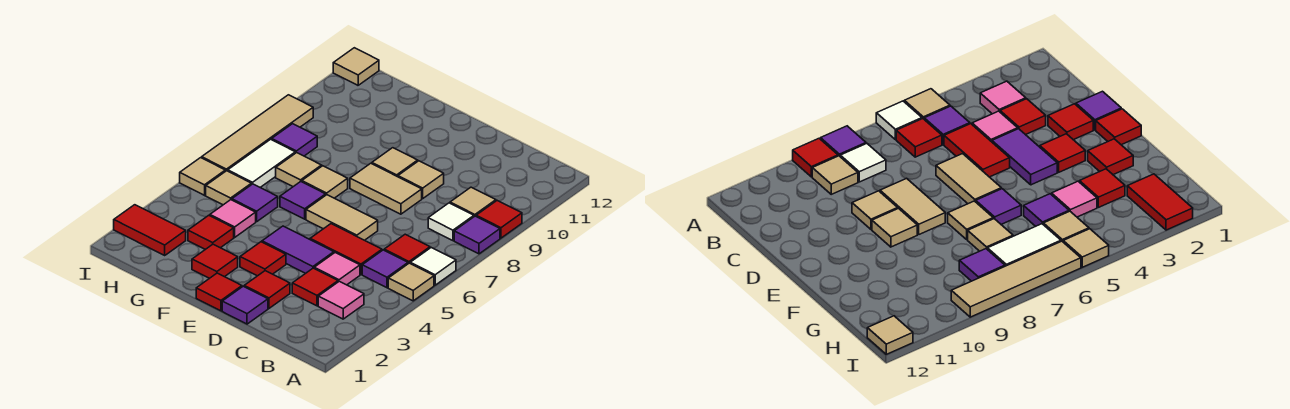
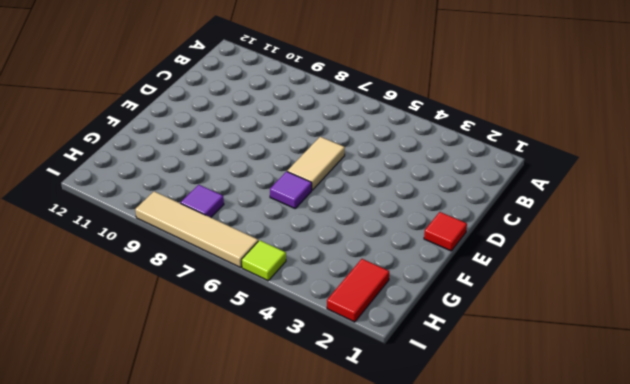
lime tile I5 level 1 -> tan tile I5 level 1
none -> tan tile A5 level 1
none -> white tile A6 level 1
none -> purple tile A8 level 1
none -> red tile A9 level 1

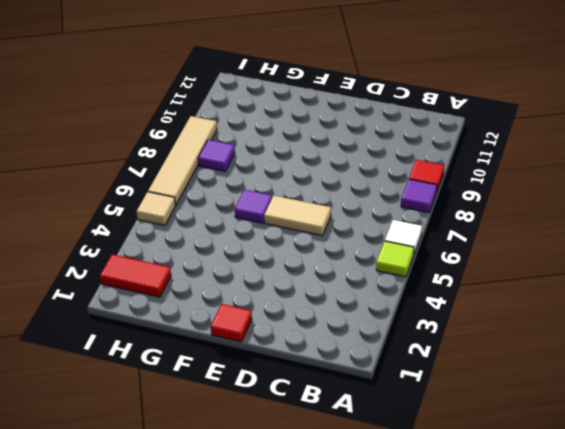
lime tile A5 level 1 -> tan tile A5 level 1
none -> pink tile B3 level 1
none -> purple tile B5 level 1
none -> red tile B6 level 1
none -> white tile B8 level 1

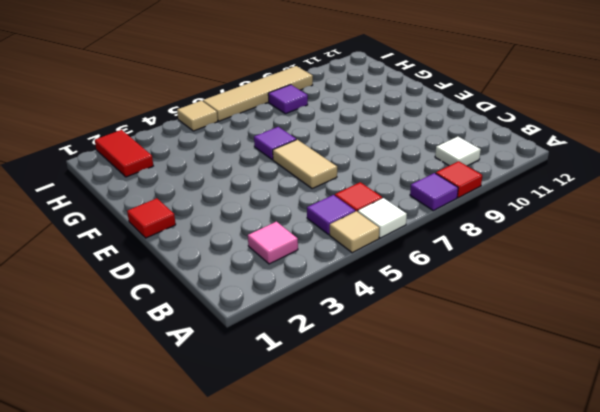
white tile B10 level 1 -> white tile B8 level 1
none -> tan tile B9 level 1
none -> red tile C3 level 1
none -> pink tile C4 level 1
none -> red tile C5:D5 level 1

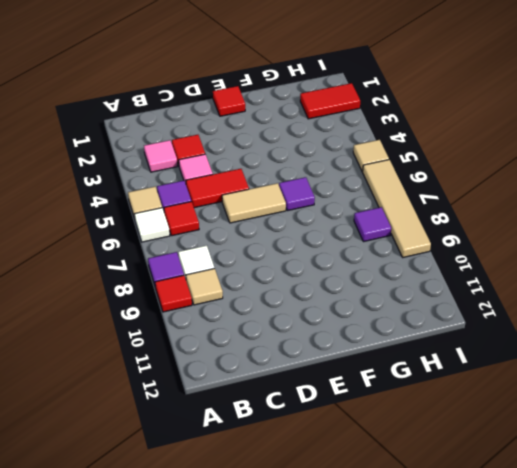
none -> purple tile D1 level 1
none -> red tile D2 level 1
none -> purple tile D4:E4 level 1
none -> tan tile D8:E8 level 1

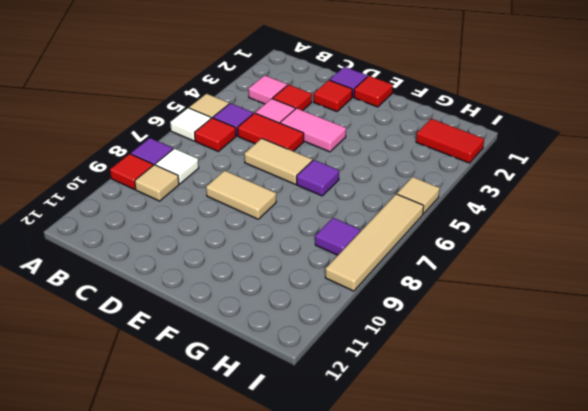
pink tile D4:E4 level 1 -> purple tile D4:E4 level 1
none -> tan tile D9 level 1
none -> red tile E3 level 1
none -> tan tile E9 level 1
none -> red tile F2 level 1

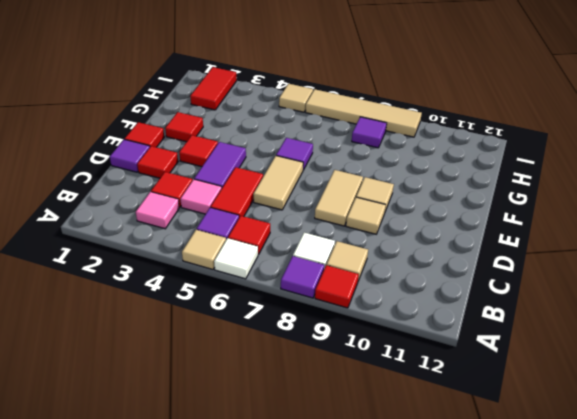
none -> tan tile F7 level 1
none -> red tile G3 level 1
none -> pink tile G4 level 1
none -> purple tile G5 level 1

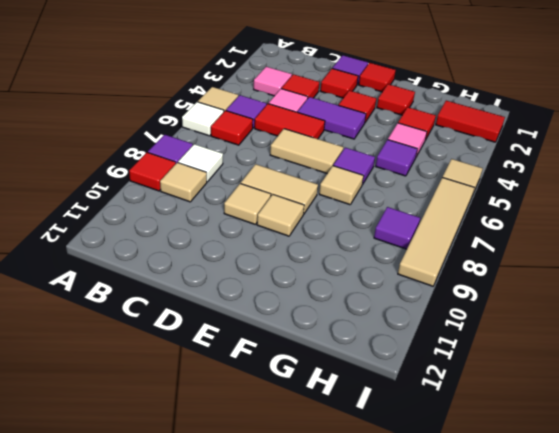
none -> tan tile G7 level 1
none -> tan tile H5 level 1
none -> white tile H6:H7 level 1
none -> tan tile I12 level 1

